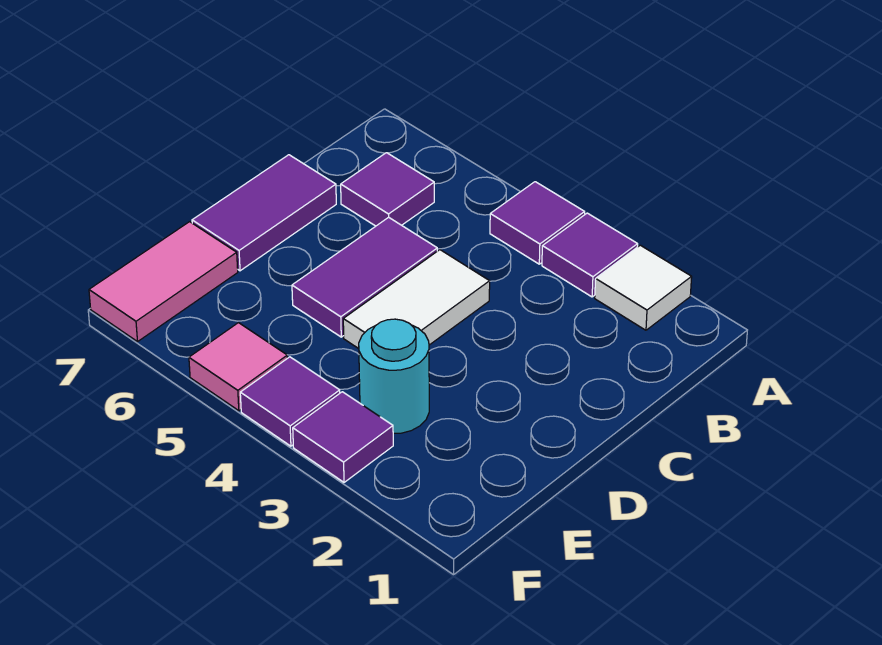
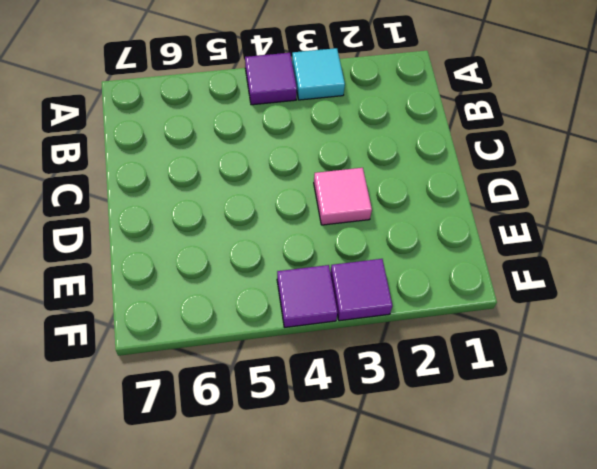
cyan tile A3 level 1 -> purple tile A3 level 1
pink tile D3 level 1 -> pink tile F5 level 1
none -> white tile A2 level 1
none -> purple tile B6 level 1
none -> white tile C4:D4 level 1

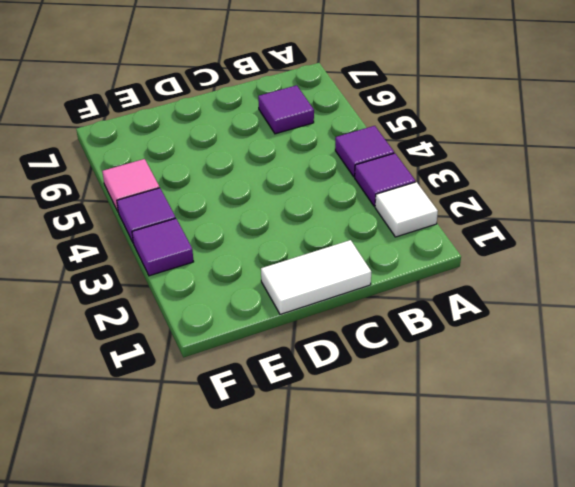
white tile C1:D1 level 1 -> white tile C4:D4 level 1
none -> purple tile C5:D5 level 1
none -> purple tile C7:D7 level 1
none -> cyan round brick E3 level 1

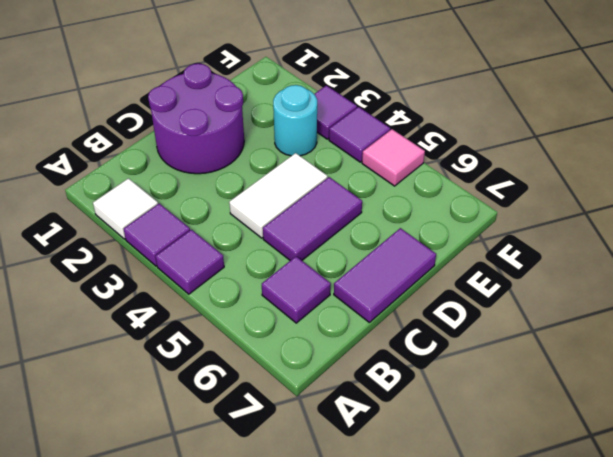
purple round brick C1:D2 level 1 -> none
none -> pink tile E7:F7 level 1

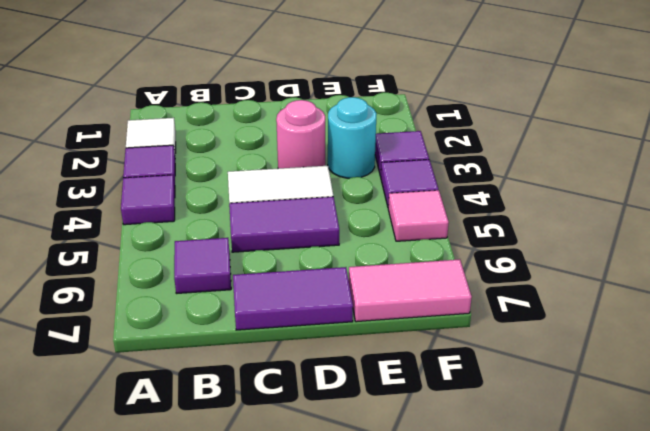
pink round brick D3 level 1 -> none

